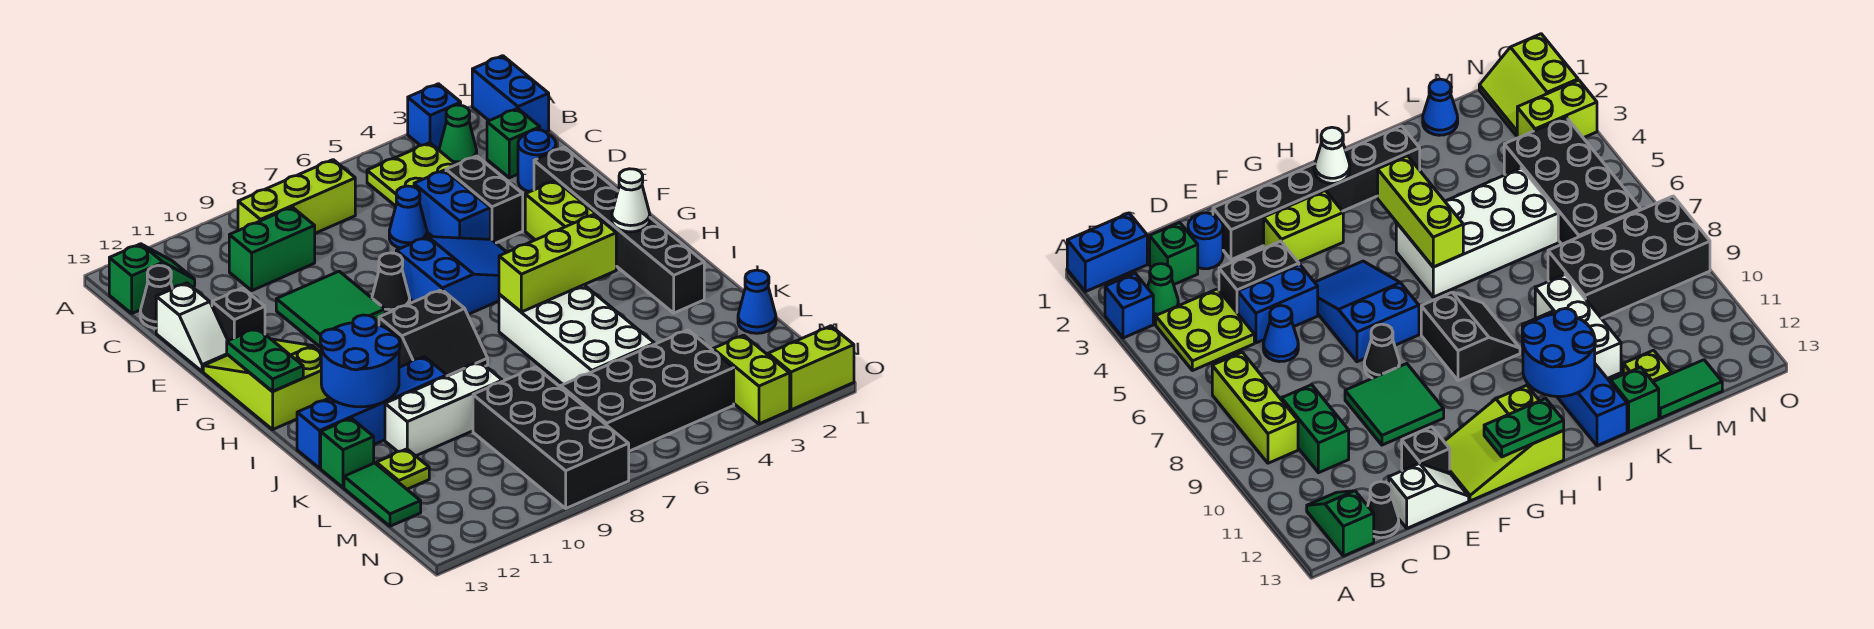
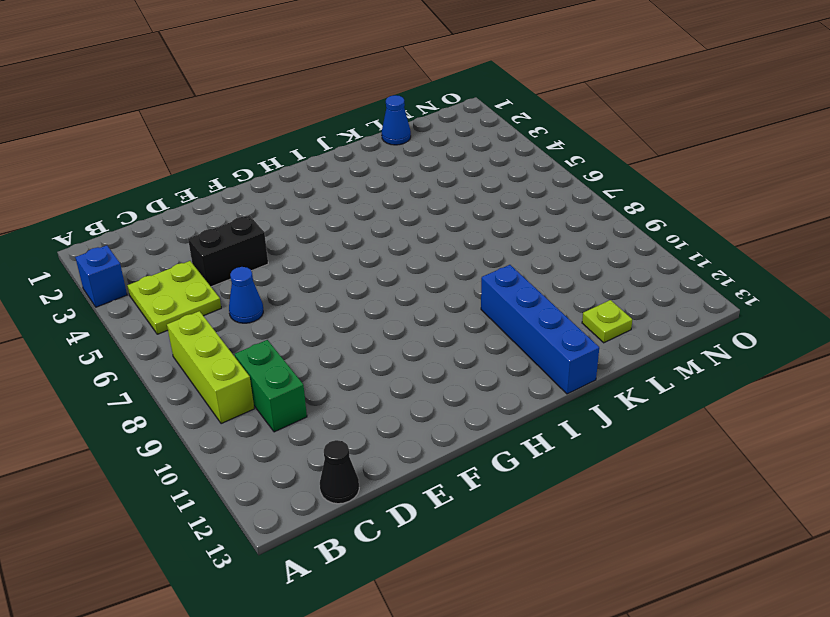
none -> blue brick A1:B1 level 1
none -> green cone B3 level 1
none -> green slope B12:B13 level 1 top 13
none -> green brick C2 level 1

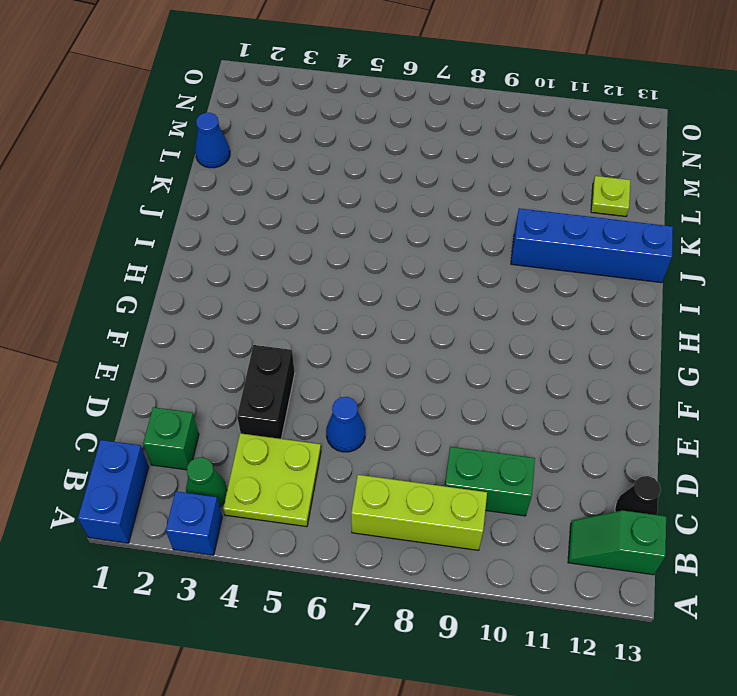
none -> blue round brick D2 level 1
none -> blue brick D5:E5 level 1
none -> white slope D13:E13 level 1 top D
none -> black brick E2:J2 level 1

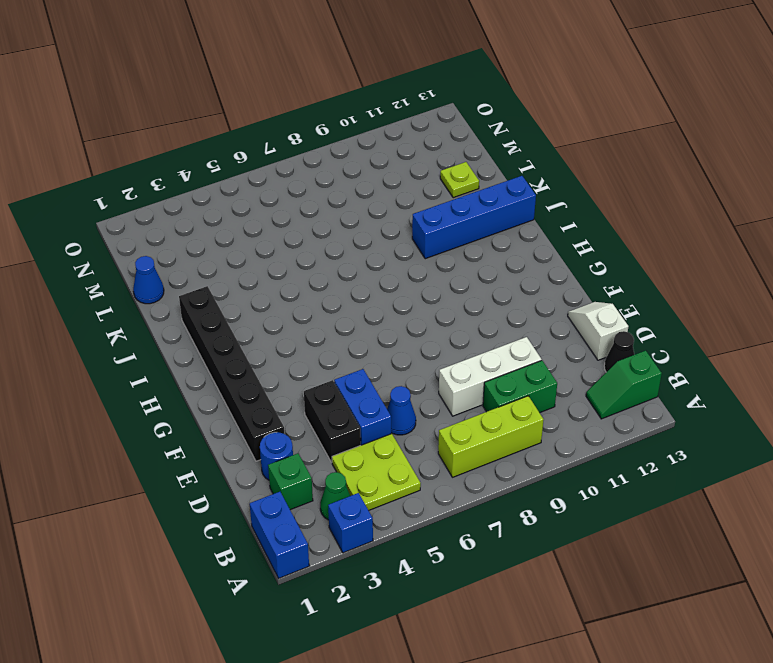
white brick D8:D10 level 1 -> white brick K9:K11 level 1
none -> green tile E9:F10 level 1
none -> black brick E12 level 1
none -> lime brick F3:G3 level 1
none -> blue slope F5:G7 level 1 top 7

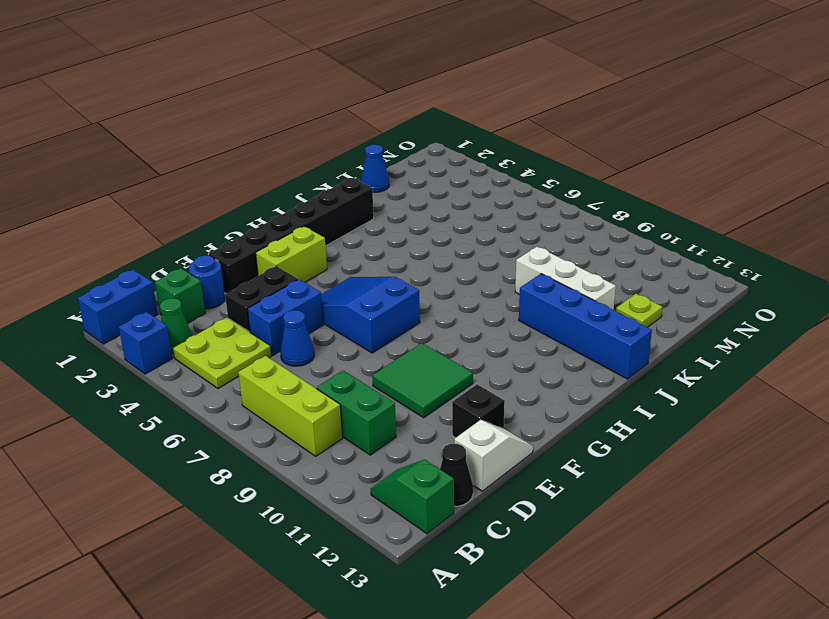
none -> black cone F8 level 1
none -> lime slope F12:H13 level 1 top H
none -> black slope H8:I9 level 1 top H
none -> white brick I5:L6 level 1

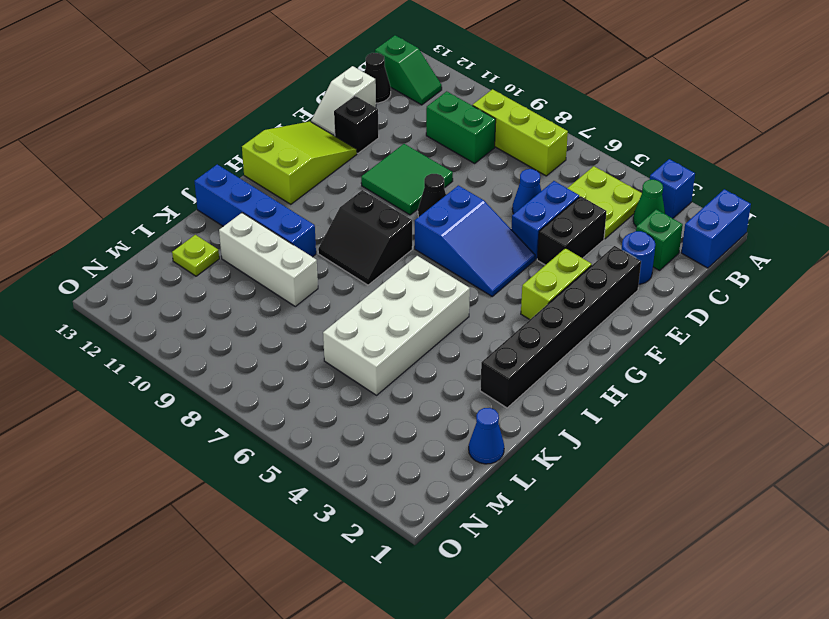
none -> green brick K13 level 1
none -> black brick L8:O9 level 1
none -> green tile L13:M13 level 1
none -> black brick M4:N7 level 1

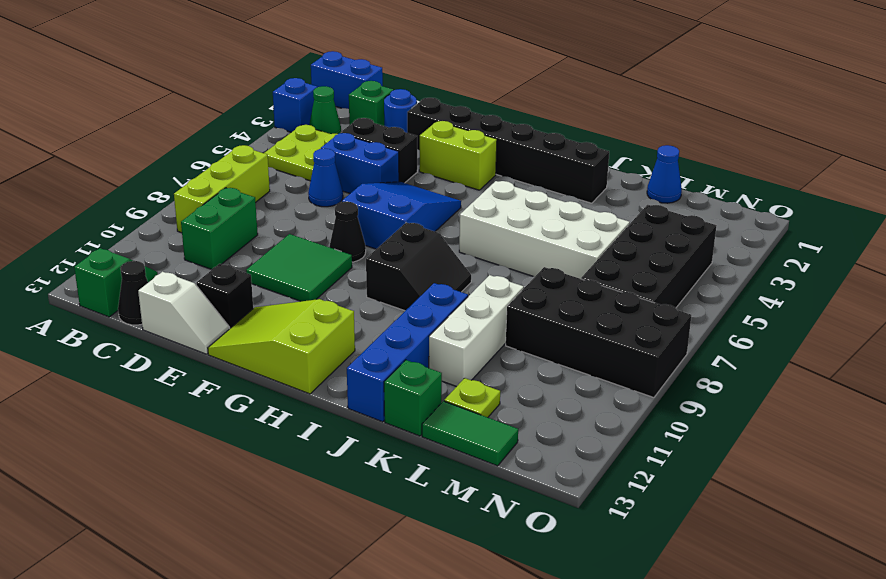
none -> lime slope N1:O2 level 1 top O
none -> lime brick N3:O3 level 1
none -> green plate G13:H13 level 2
none -> white cone H2 level 2

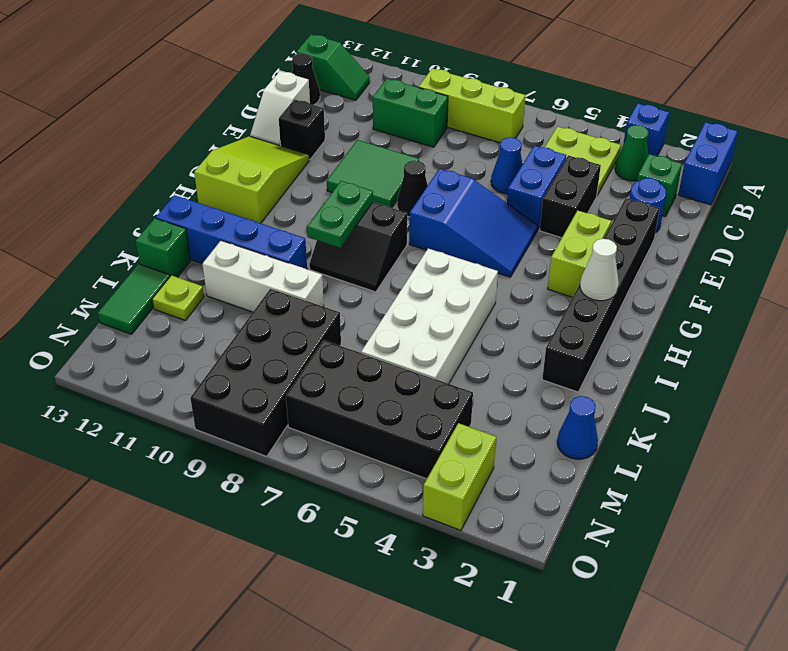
green plate H9:I9 level 2 -> green plate G13:H13 level 2
none -> lime slope N1:O2 level 1 top O
none -> lime brick I4:I6 level 2
none -> blue round brick I11:J12 level 2

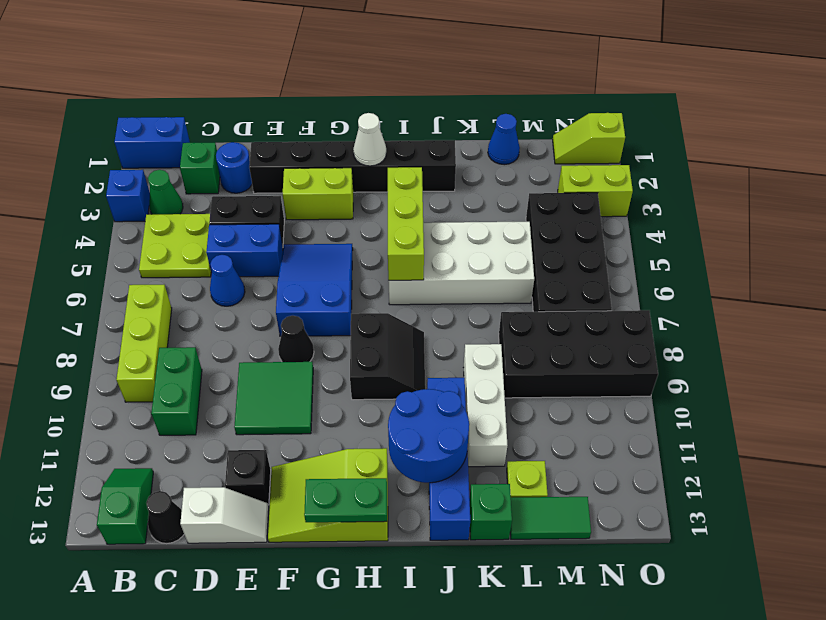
lime slope N1:O1 level 1 top O -> lime slope N1:O2 level 1 top O

